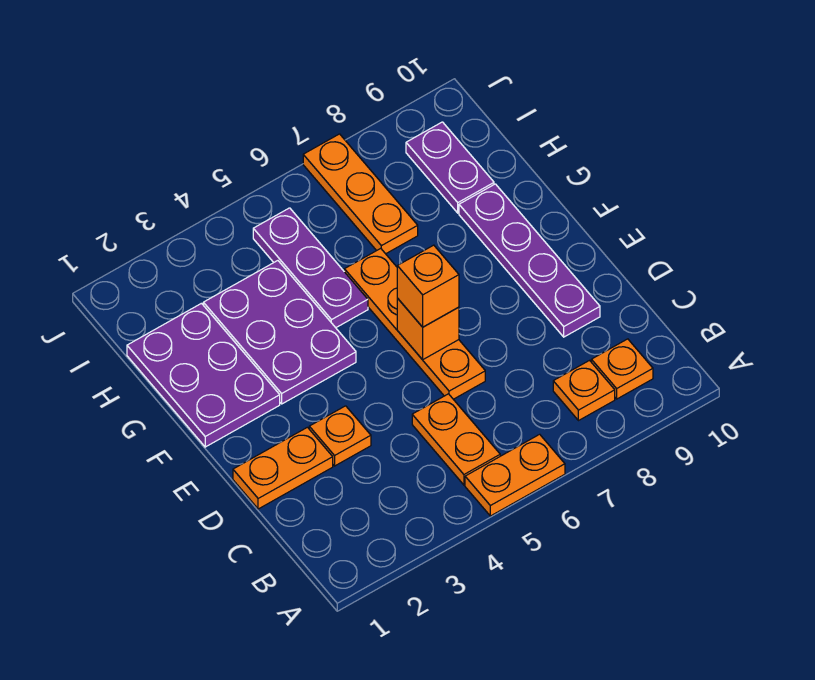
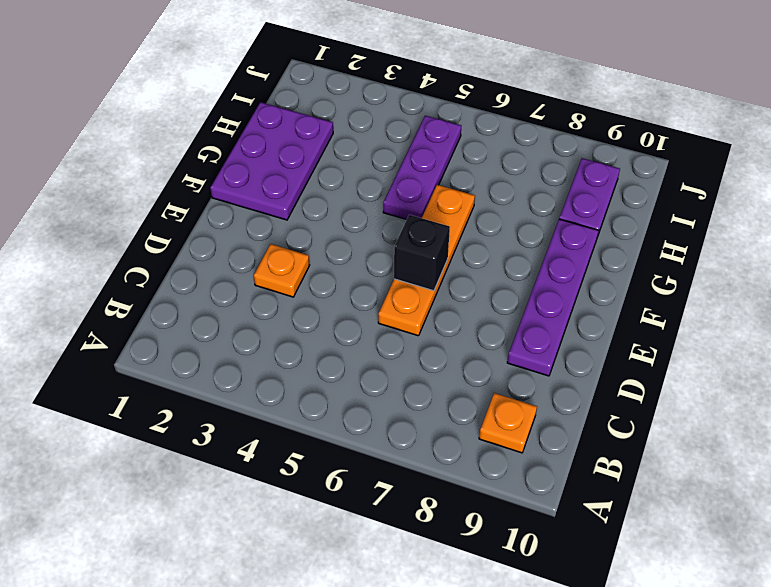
black brick E6 level 2 -> orange brick E6 level 2
none -> orange plate A5:A6 level 1
none -> orange plate B5:C5 level 1
none -> orange plate B8 level 1

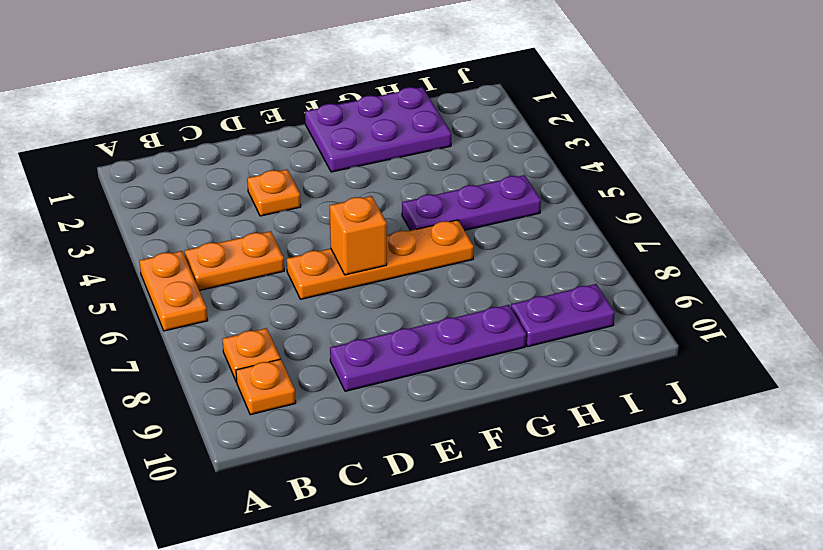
none -> orange plate D1:D2 level 1
none -> purple plate F3:H4 level 1
none -> orange plate H7:J7 level 1

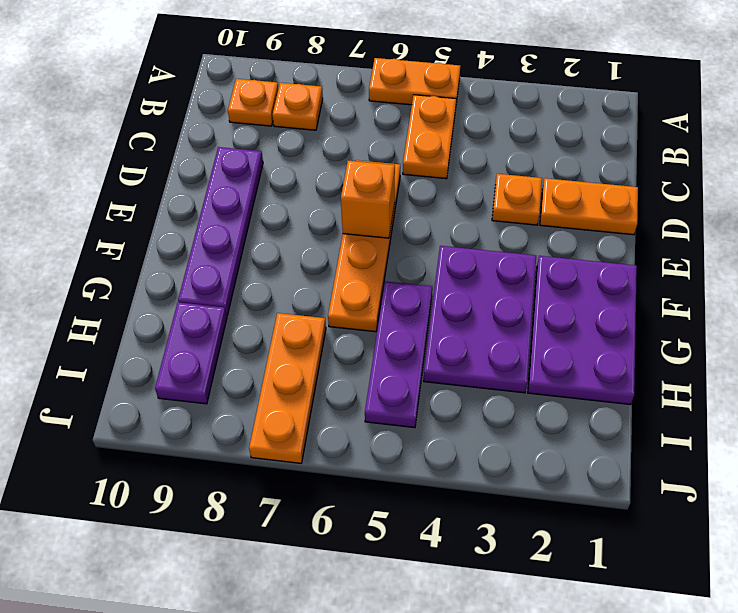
none -> orange brick E6 level 3

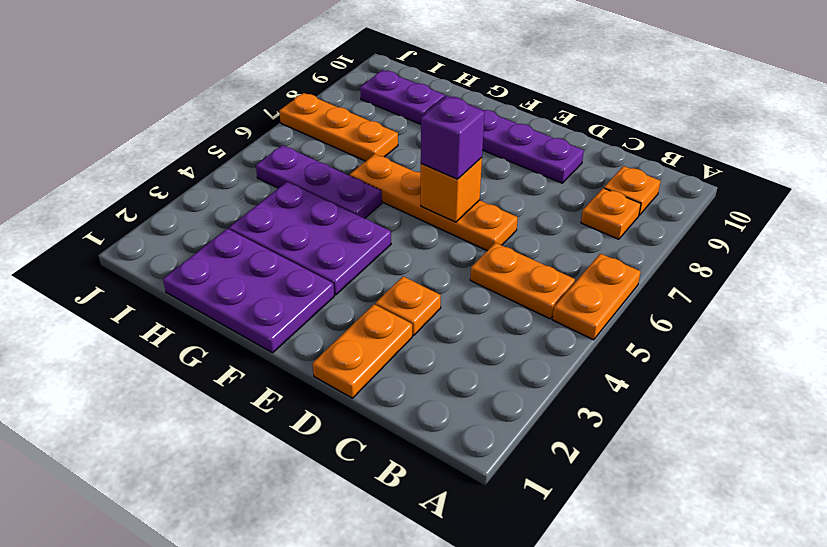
purple brick E6 level 3 -> orange brick E6 level 3

